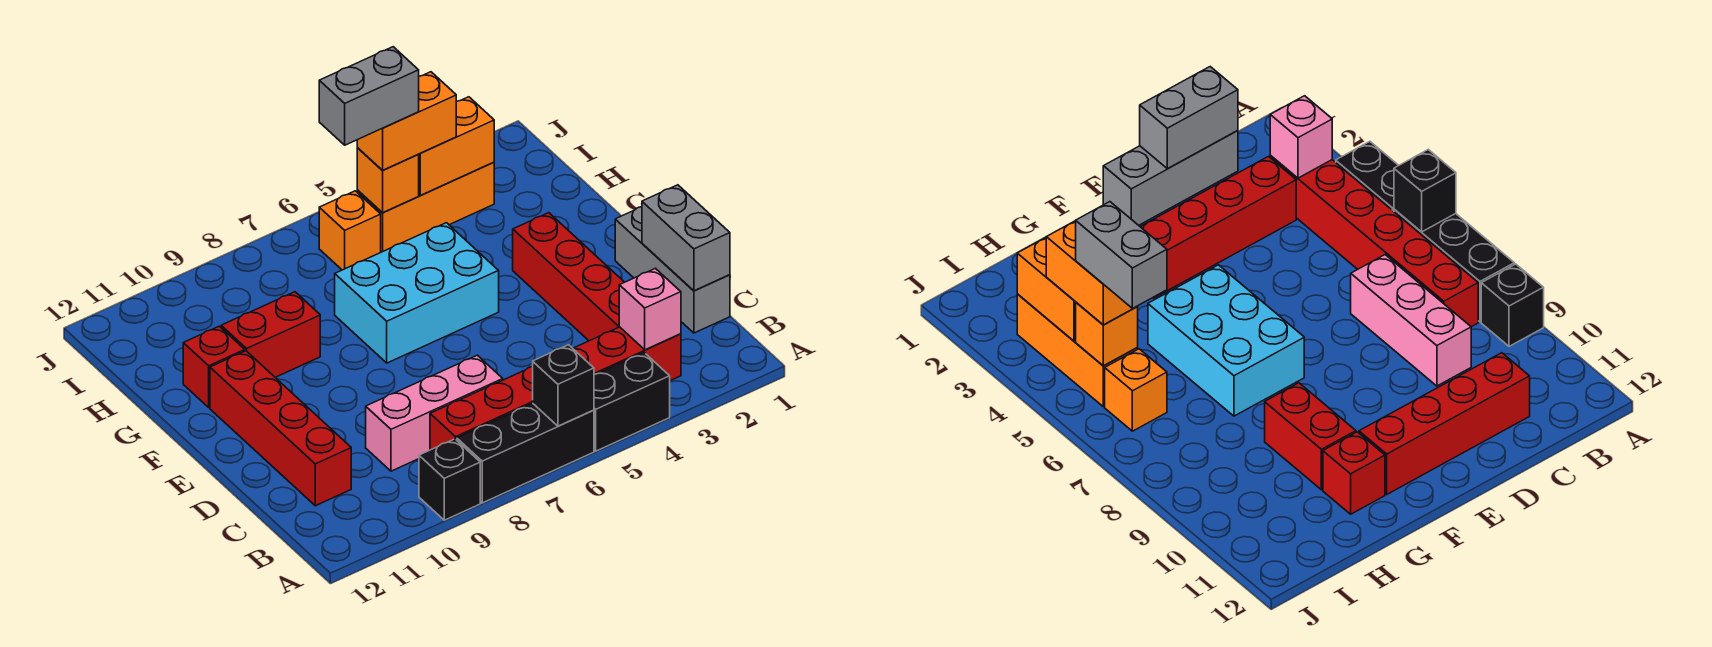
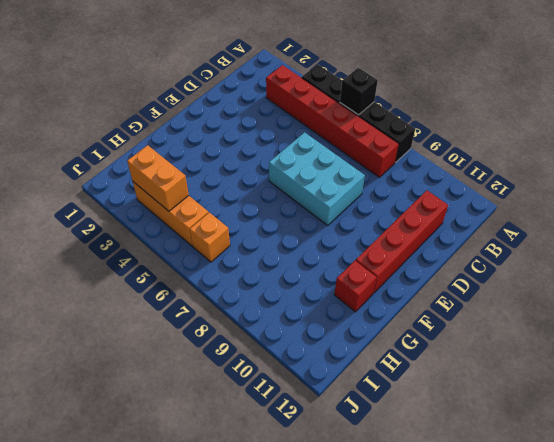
cyan brick D6:E8 level 1 -> cyan brick F5:G7 level 1
none -> black brick A9 level 1
none -> grey brick C1:E1 level 1
none -> red brick C3:F3 level 1

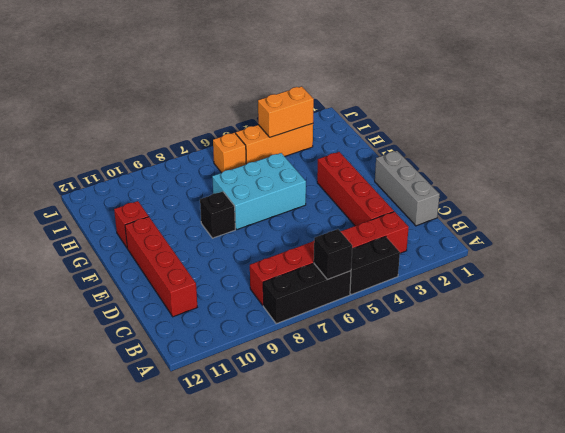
black brick F8 level 1 -> black brick A9 level 1
none -> pink brick C7:C9 level 1
none -> red brick G9:G10 level 1
none -> pink brick B3 level 2

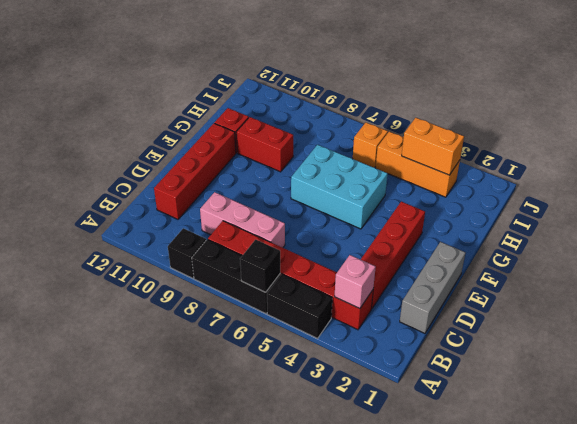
none -> grey brick C1:D1 level 2
none -> orange brick I5 level 2
none -> orange brick I4:I5 level 3

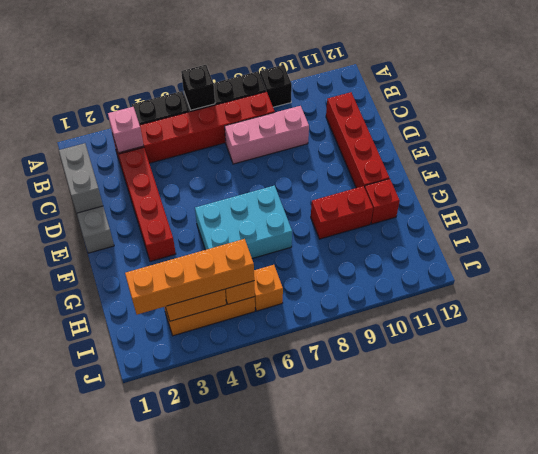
orange brick I2:I5 level 3 -> orange brick I4:I5 level 3
none -> grey brick I5:I6 level 4

